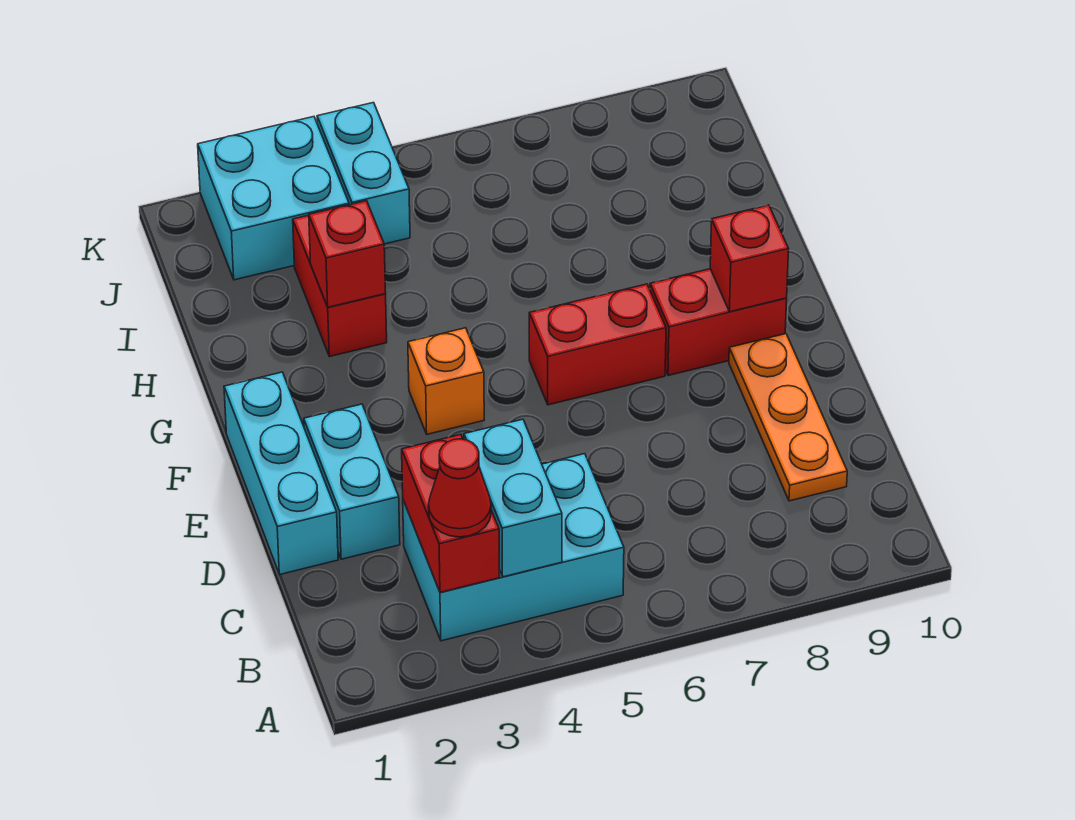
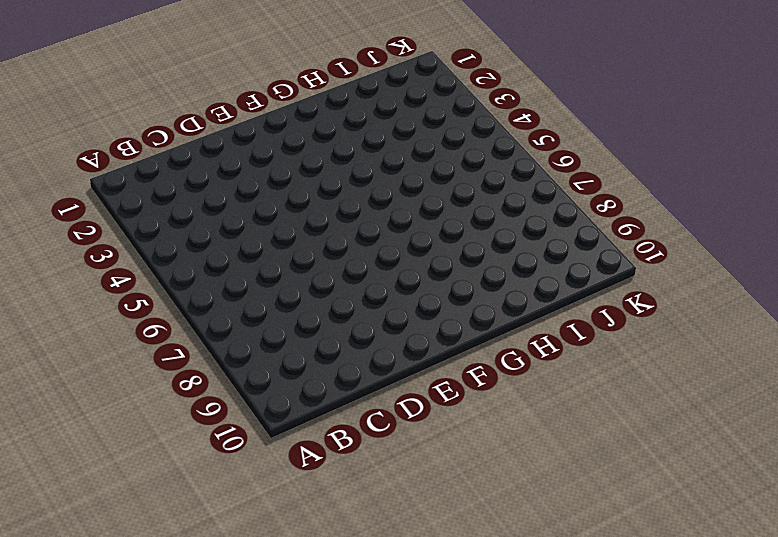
none -> cyan brick B3:C5 level 1
none -> orange plate C9:E9 level 1
none -> cyan brick D1:F1 level 1

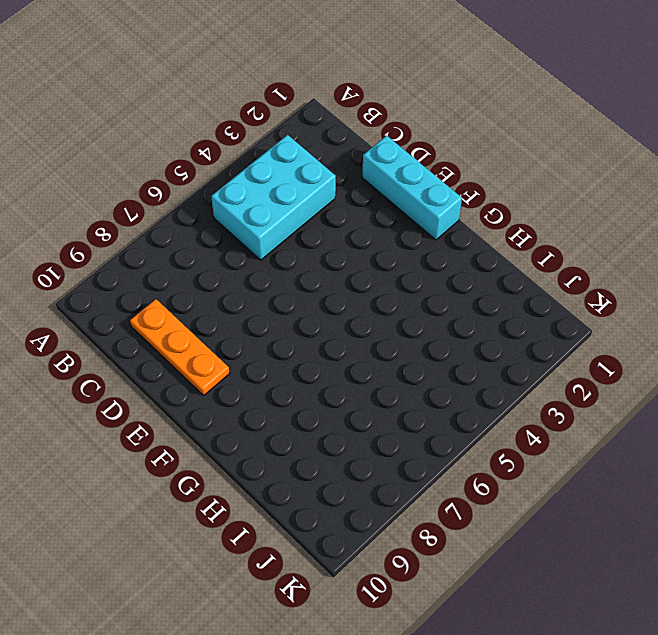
none -> cyan brick D2:E2 level 1
none -> orange brick F4 level 1
none -> red brick F6:F7 level 1

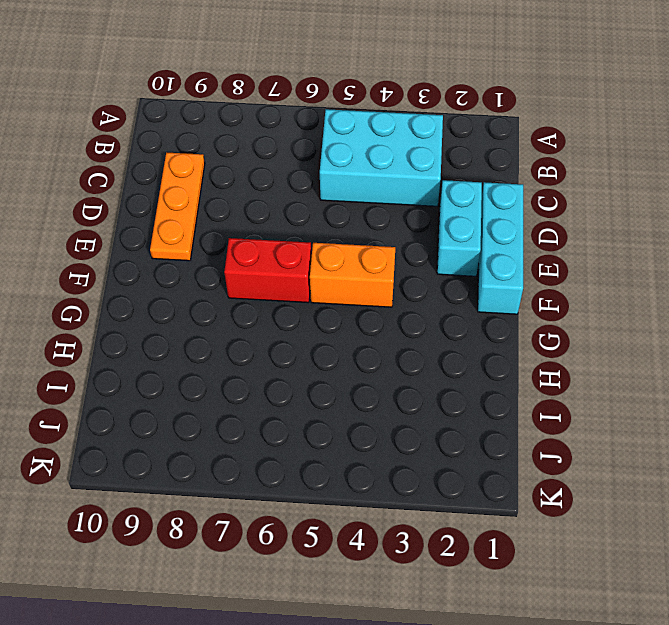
orange brick F4:F5 level 1 -> orange brick F4 level 1
none -> red brick F8:F9 level 1
none -> red brick H3:I3 level 1
none -> cyan brick J2:K3 level 1

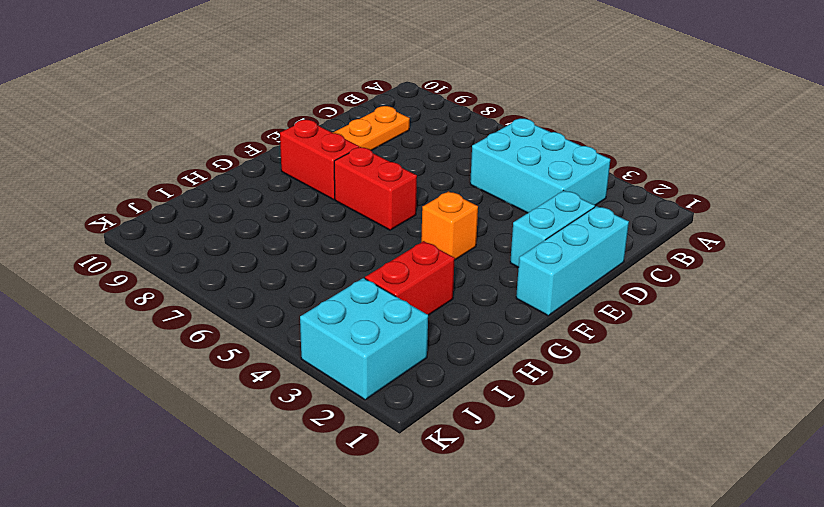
none -> cyan brick J4:K4 level 1
none -> red brick B3:C3 level 2
none -> cyan brick B4:C4 level 2

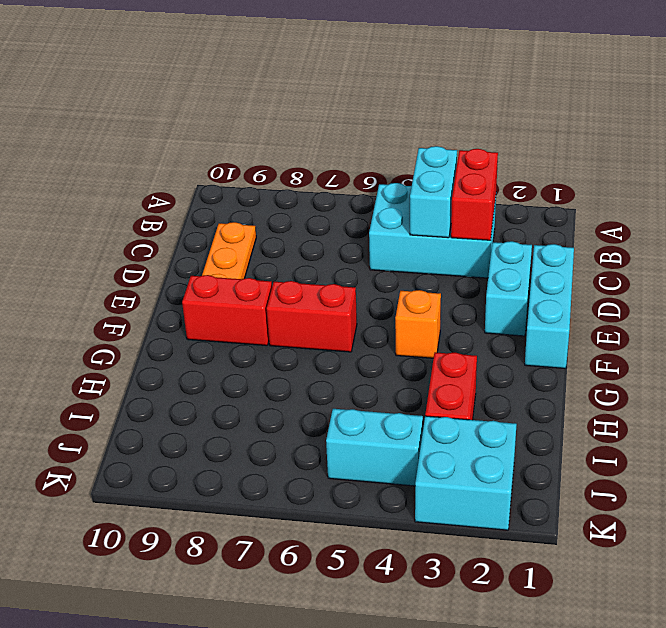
cyan brick J4:J5 level 1 -> cyan brick J4:K4 level 1
none -> red brick F9 level 2
none -> red brick H3 level 2
none -> red cone B3 level 3

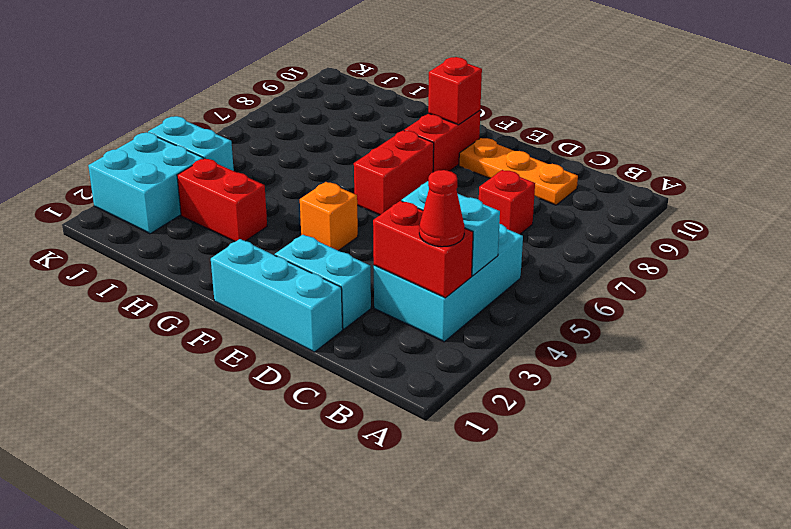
red brick C7 level 1 -> red brick H3 level 2

